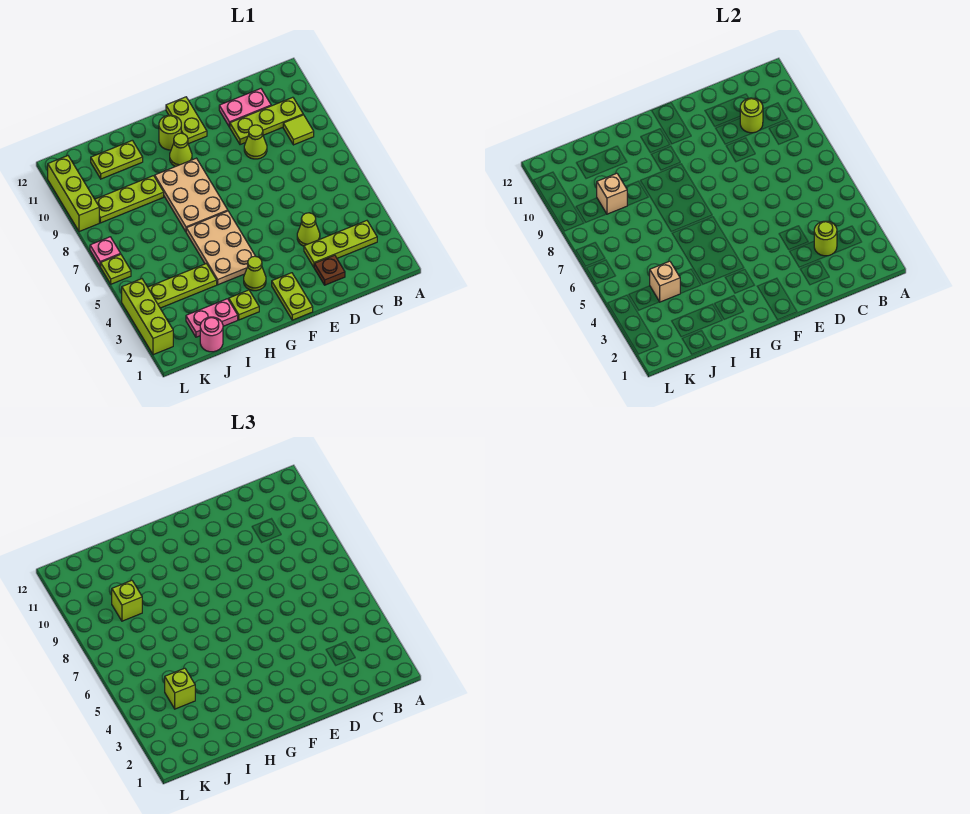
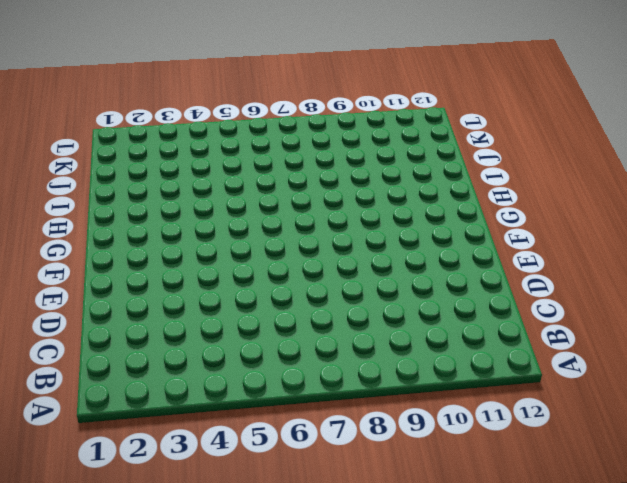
none -> lime plate B3:D3 level 1
none -> lime tile B9 level 1
none -> lime plate B10:D10 level 1
none -> pink plate C11:D11 level 1

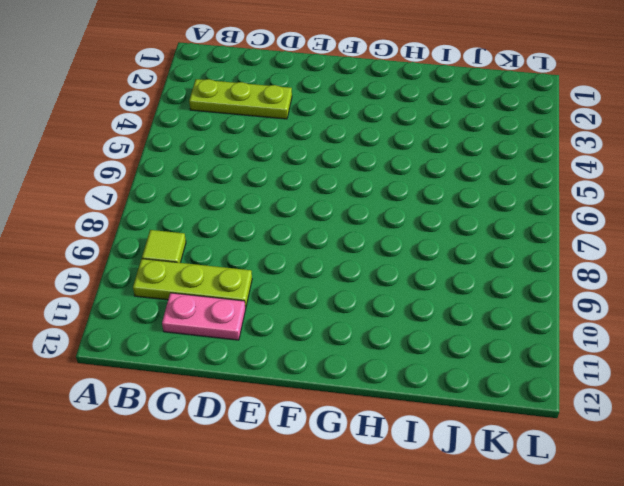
none -> brown plate D2 level 1
none -> lime cone D4 level 1
none -> lime cone D9 level 1
none -> lime plate F1:F2 level 1

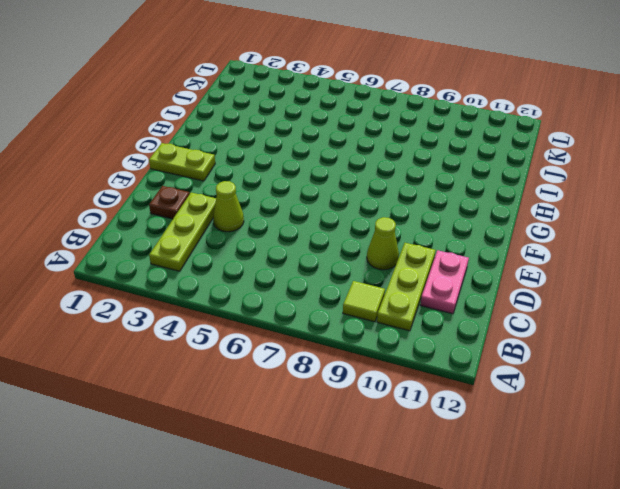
none -> lime plate F11:F12 level 1
none -> lime cone G3 level 1
none -> tan plate G4:H6 level 1
none -> tan plate G7:H9 level 1

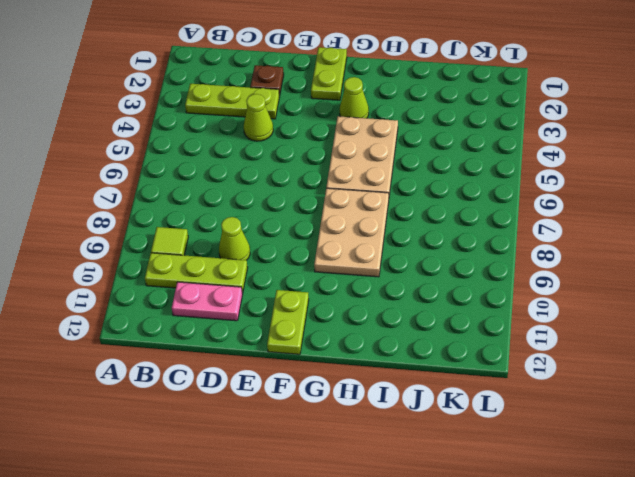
none -> lime cone G10 level 1
none -> lime round brick G11 level 1
none -> lime plate H2 level 1
none -> pink plate I2:J2 level 1

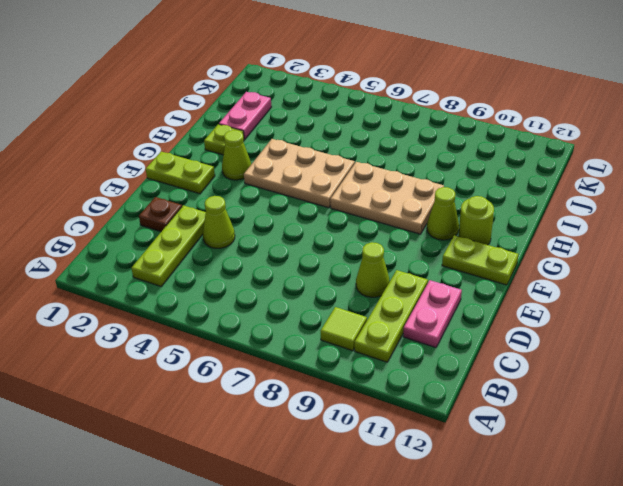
none -> lime plate I4:K4 level 1
none -> lime plate I9:K9 level 1
none -> lime plate I11:J11 level 1
none -> pink round brick J1 level 1

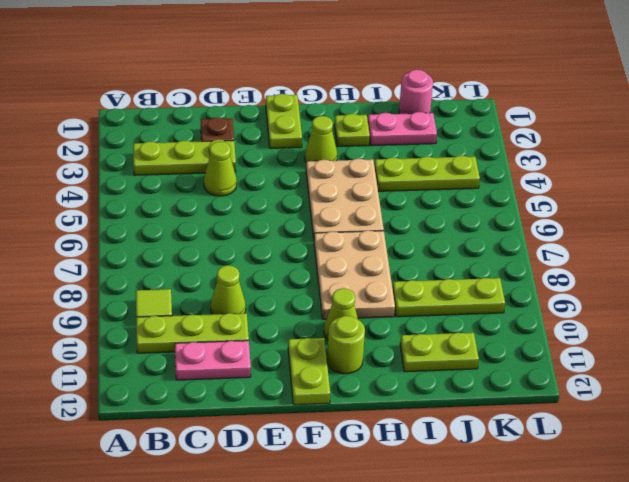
none -> lime brick L2:L4 level 1
none -> lime plate L6 level 1
none -> pink plate L7 level 1
none -> lime brick L9:L11 level 1

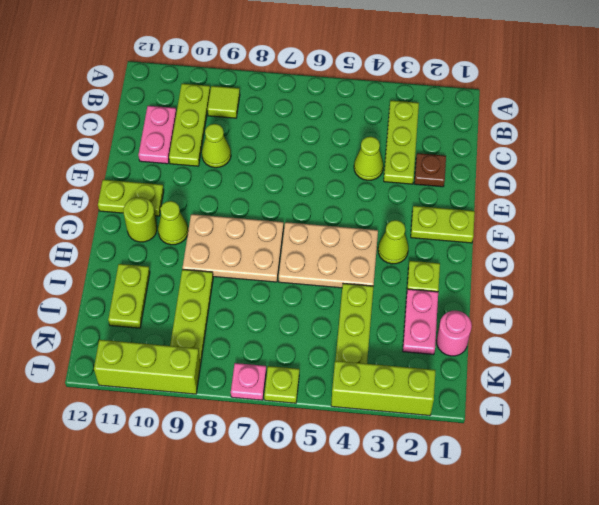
none -> lime round brick C3 level 2
none -> lime round brick C10 level 2
none -> tan brick J4 level 2
none -> tan brick J9 level 2

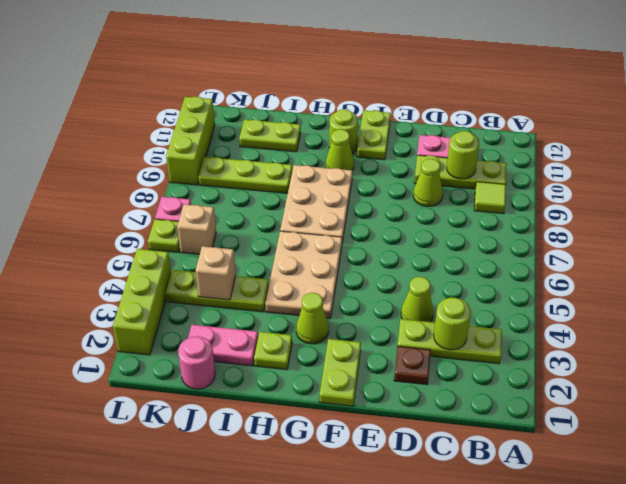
tan brick K6 level 1 -> tan brick J9 level 2
none -> lime brick J4 level 3
none -> lime brick J9 level 3

